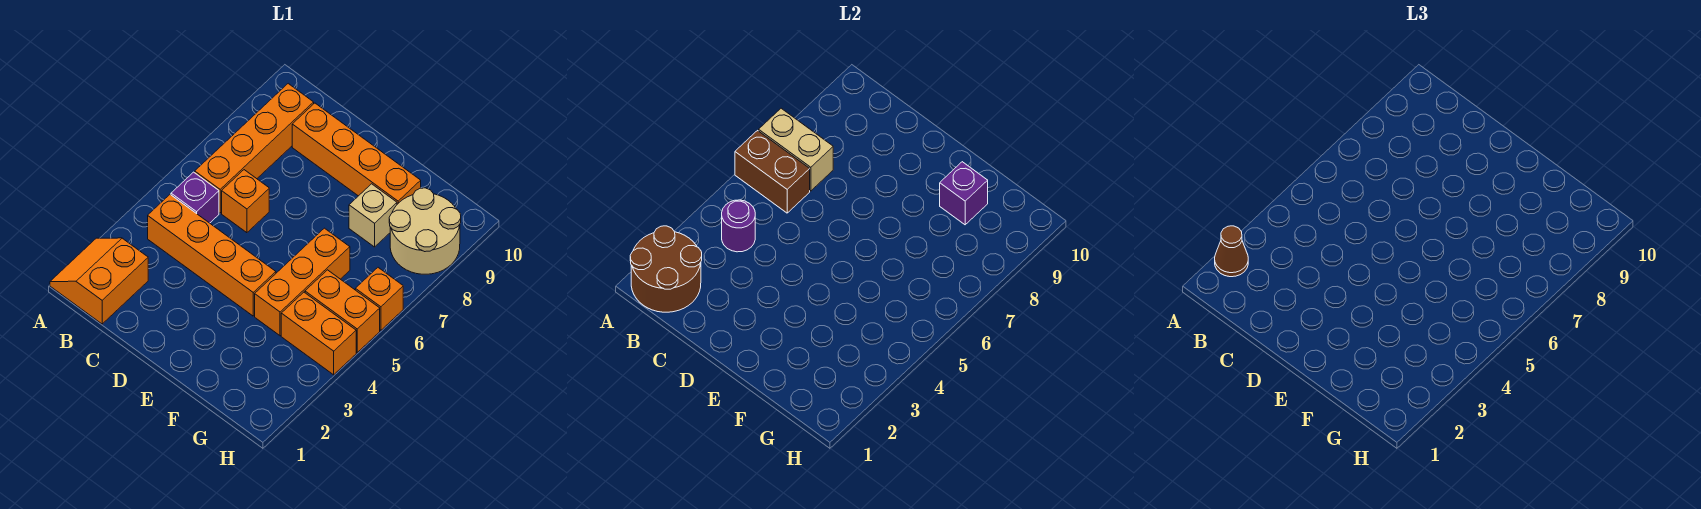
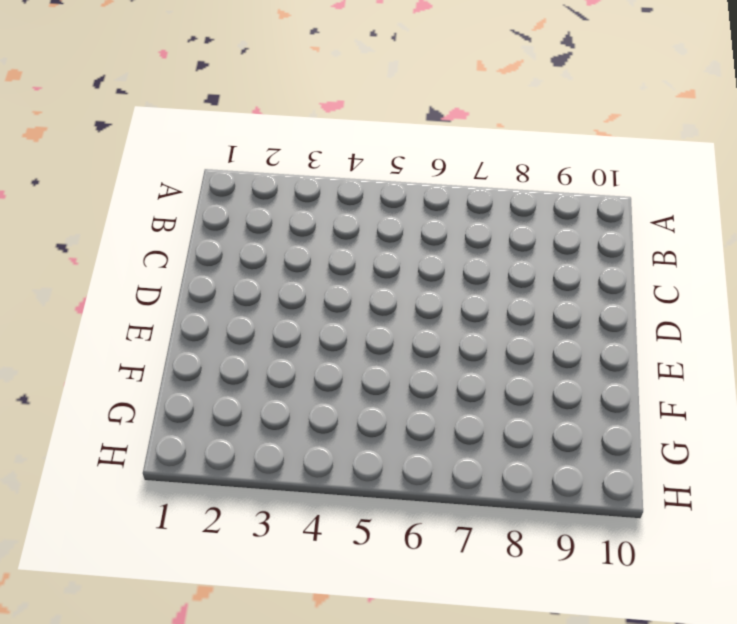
none -> orange slope A1:B2 level 1 top B
none -> orange brick B4:E4 level 1
none -> purple brick B5 level 1

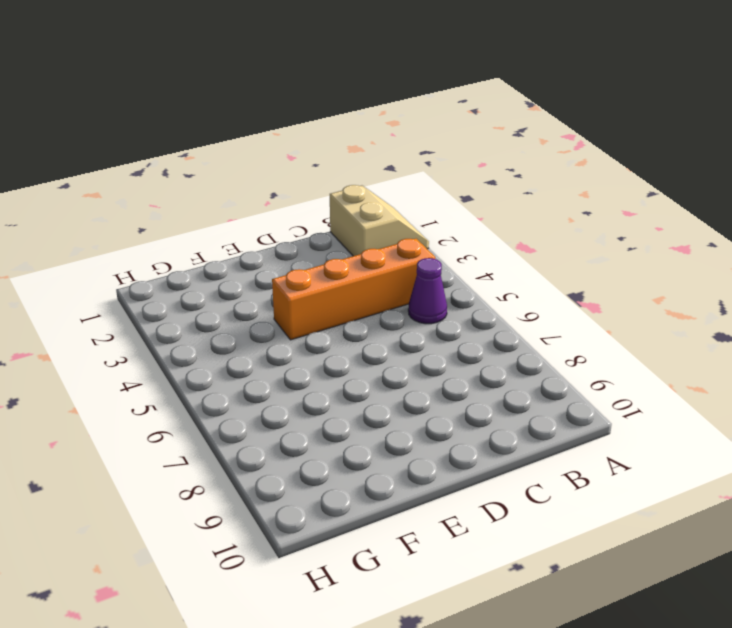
tan slope A1:B2 level 1 top B -> orange slope A1:B2 level 1 top B
purple cone B5 level 1 -> purple brick B5 level 1
none -> orange brick B6:B9 level 1
none -> orange brick C6 level 1
none -> orange brick C9:F9 level 1

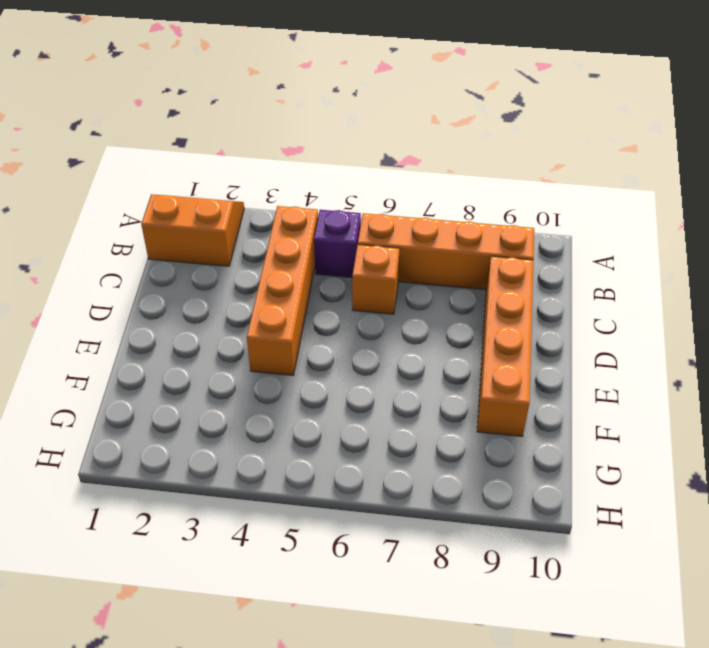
none -> orange brick F4:F6 level 1
none -> tan brick F8 level 1
none -> orange brick G4:H4 level 1

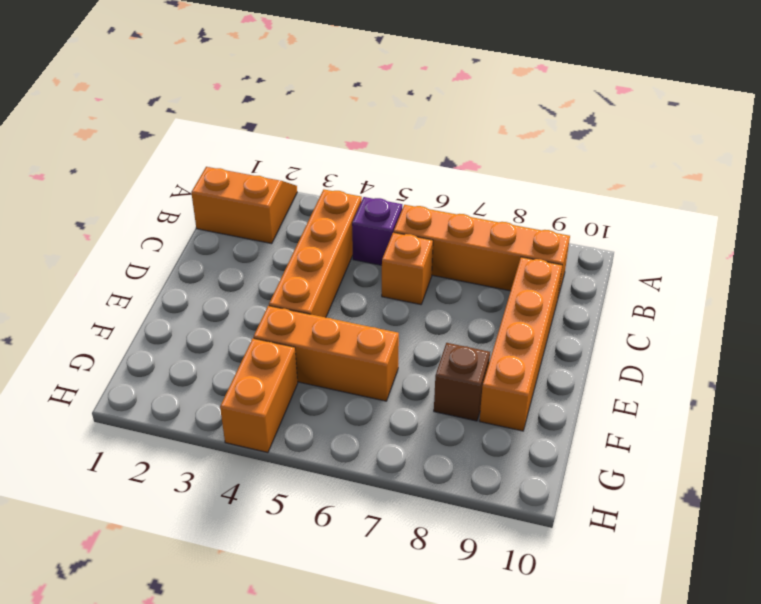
brown brick F8 level 1 -> tan brick F8 level 1
none -> orange brick G5:H5 level 1
none -> tan round brick G8:H9 level 1
none -> orange brick H6 level 1

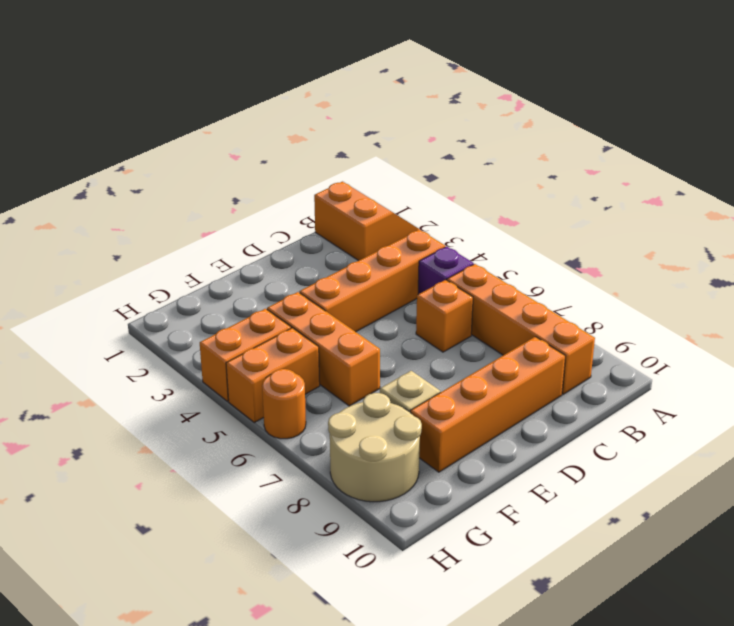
orange round brick H6 level 1 -> orange brick H6 level 1
none -> brown round brick A1:B2 level 2
none -> brown brick A6:B6 level 2
none -> tan brick A7:B7 level 2

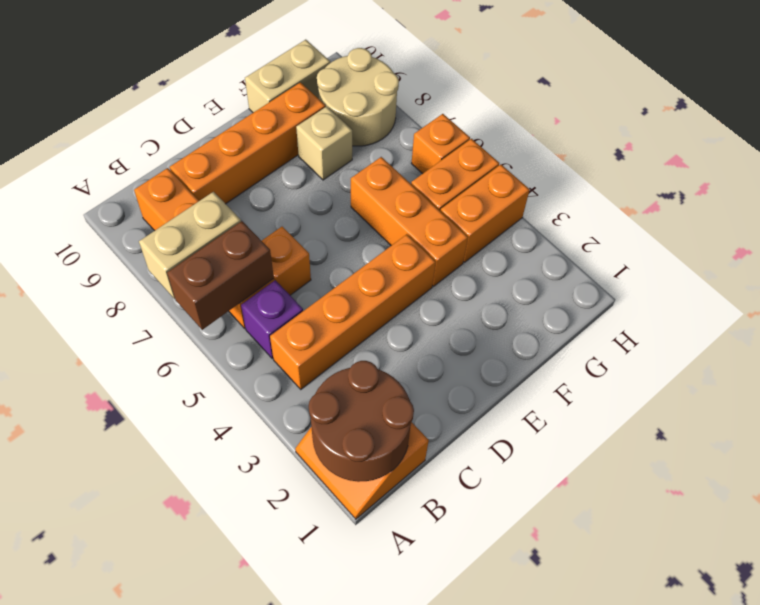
tan brick F10:G10 level 1 -> none
none -> purple round brick B4 level 2
none -> purple brick F9 level 2
none -> brown cone A2 level 3

